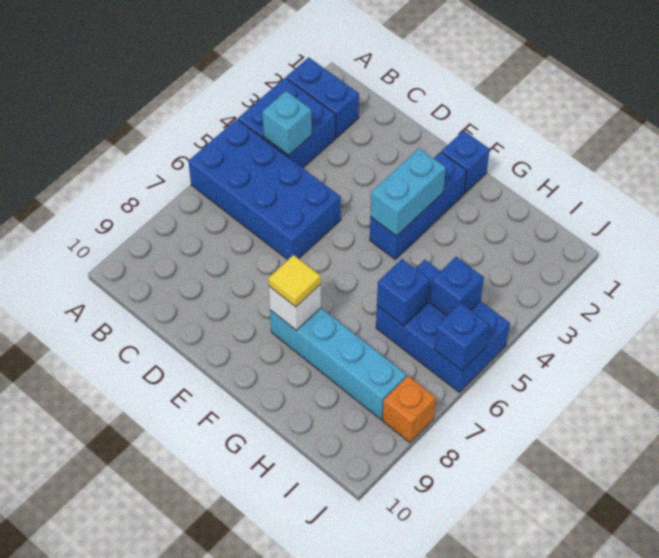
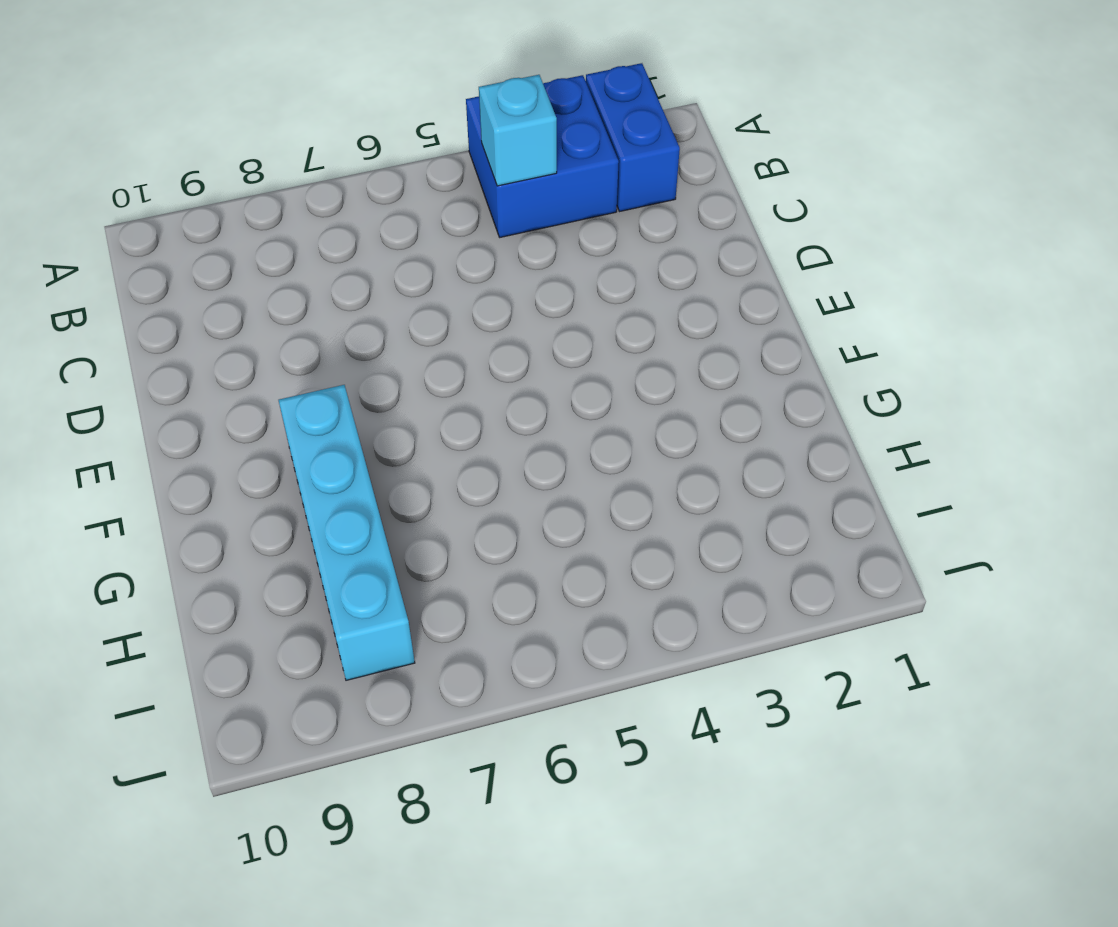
none -> blue brick A5:D6 level 1
none -> blue brick F1 level 1
none -> blue brick F2:F4 level 1

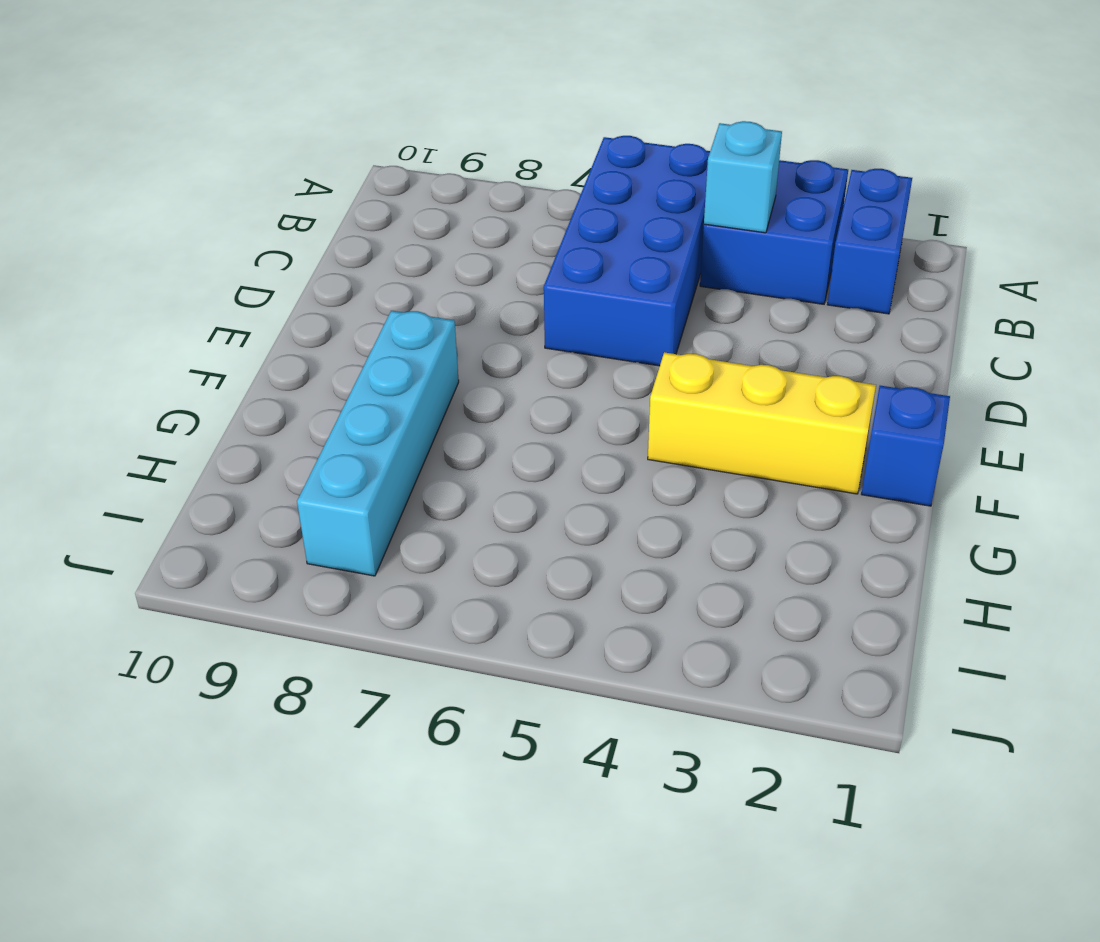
yellow brick F2:F4 level 1 -> blue brick F2:F4 level 1
none -> blue brick H5:J6 level 1
none -> orange brick J8 level 1
none -> cyan brick F3:F4 level 2

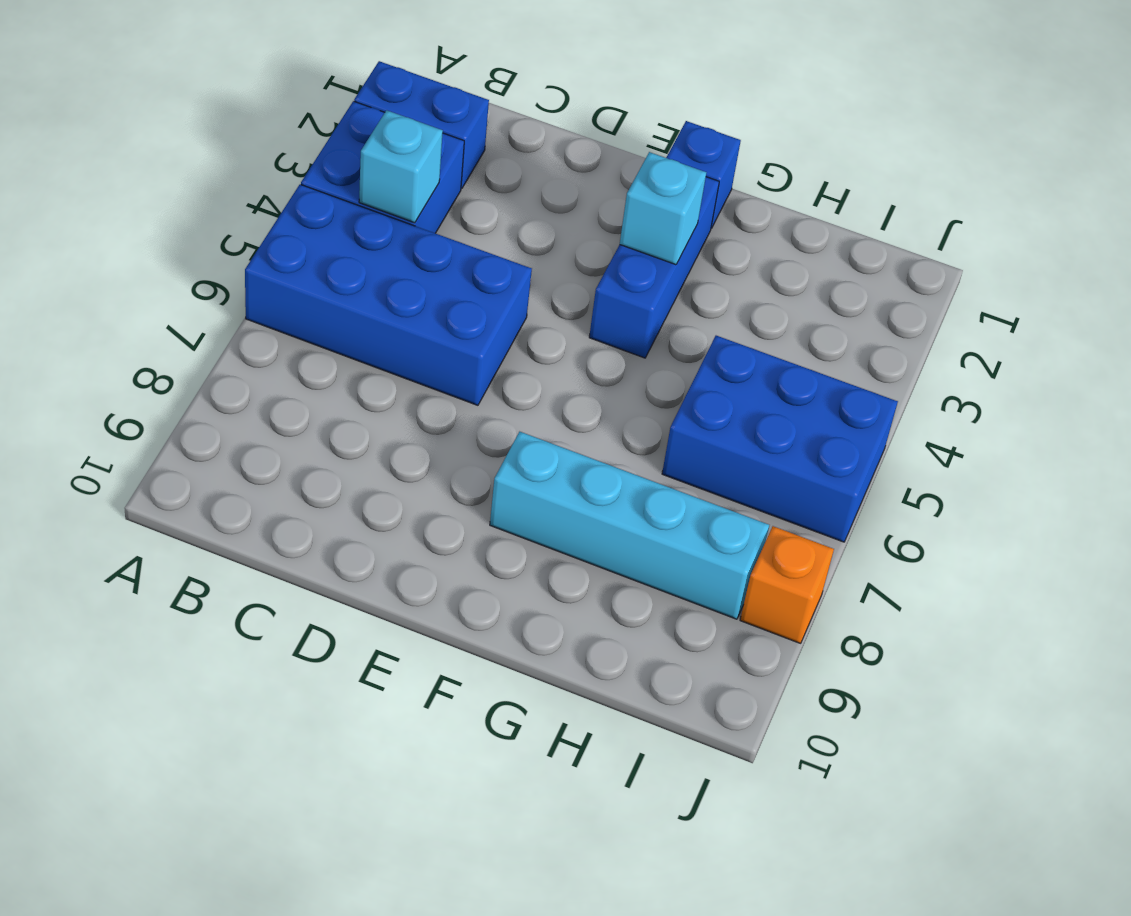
cyan brick F3 level 2 -> cyan brick F3:F4 level 2
none -> white brick F8 level 2
none -> blue brick H6 level 2
none -> blue brick I5 level 2

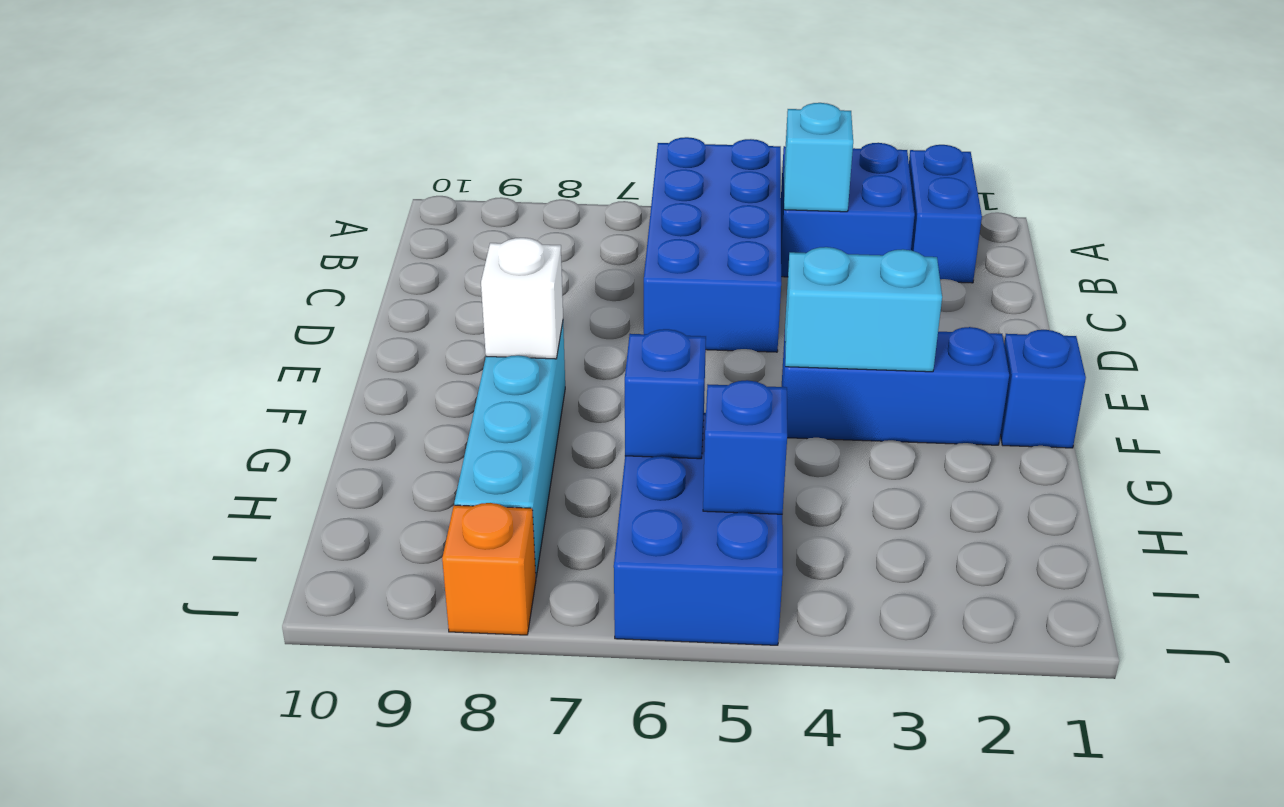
none -> blue brick J6 level 2
none -> yellow tile F8 level 3

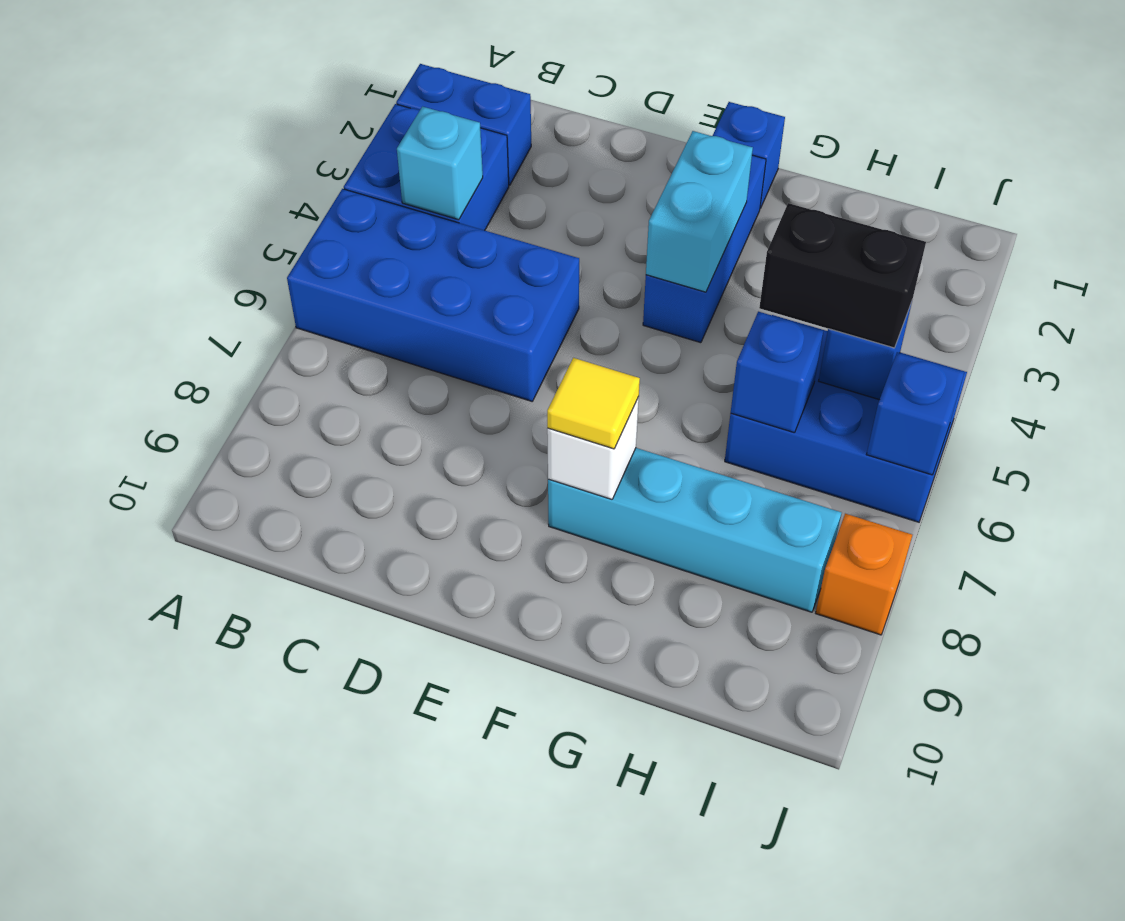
black brick H5:I5 level 3 -> none

